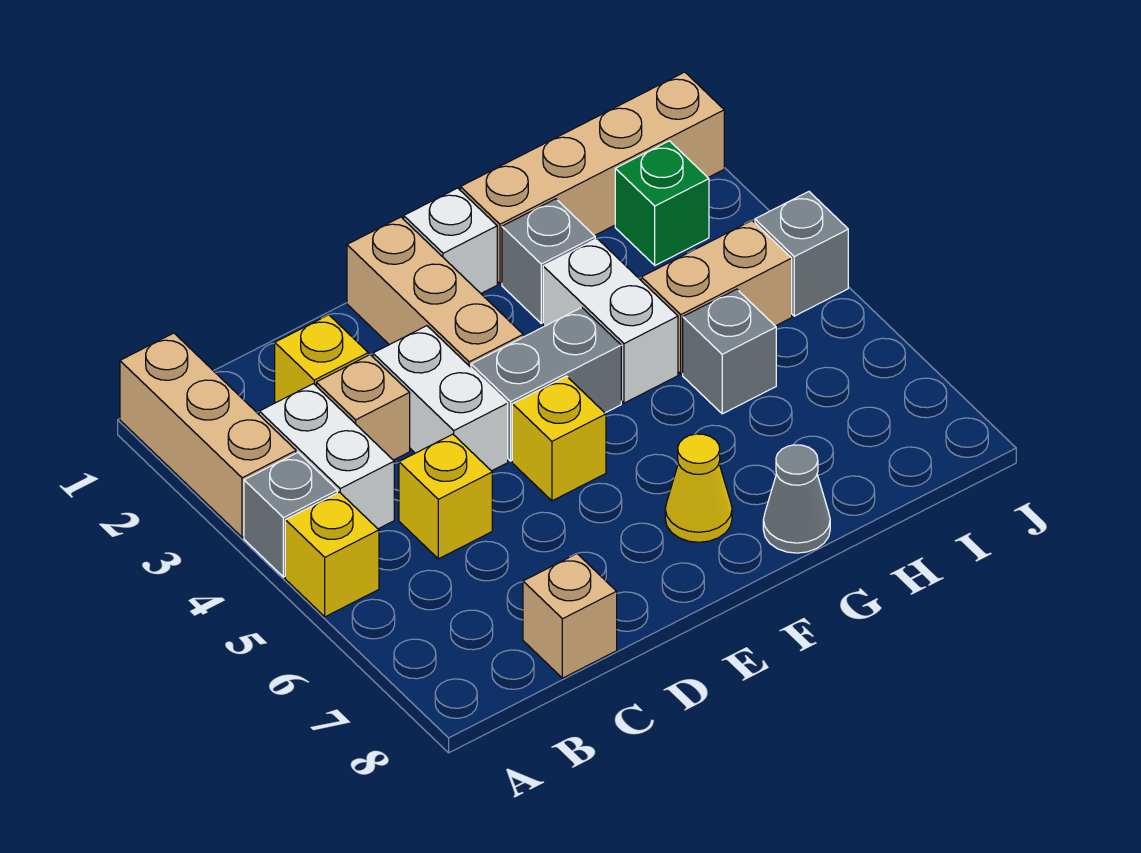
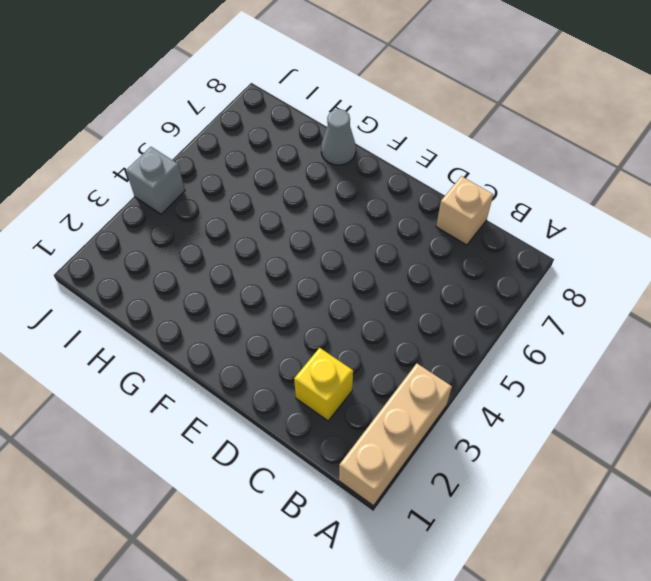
none -> grey brick A4 level 1
none -> yellow brick A5 level 1
none -> white brick B3:B4 level 1

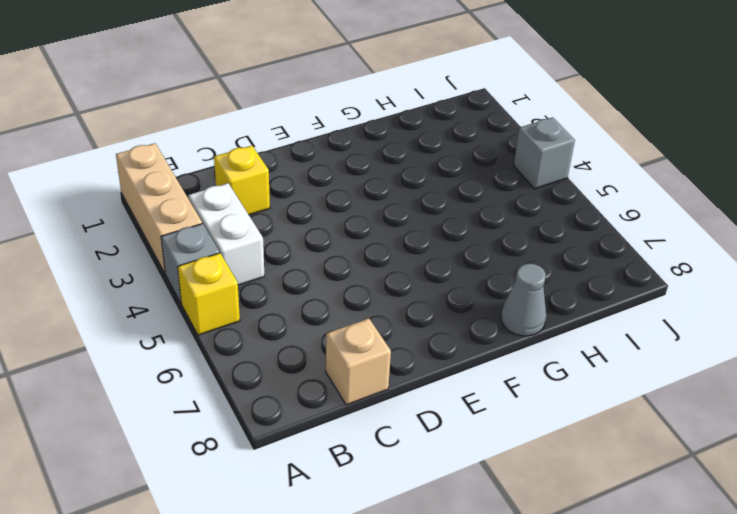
none -> tan brick C3 level 1
none -> yellow brick C5 level 1
none -> white brick D3:D4 level 1

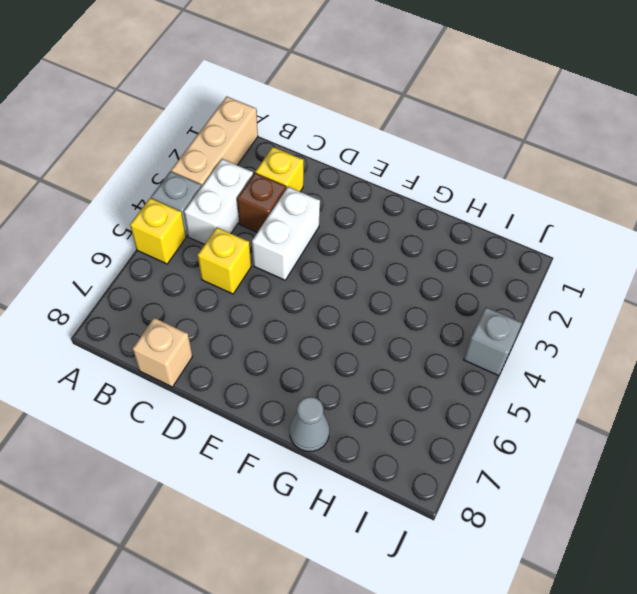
brown brick C3 level 1 -> tan brick C3 level 1
none -> tan brick E1:E3 level 1
none -> grey brick E4:F4 level 1
none -> yellow brick E5 level 1

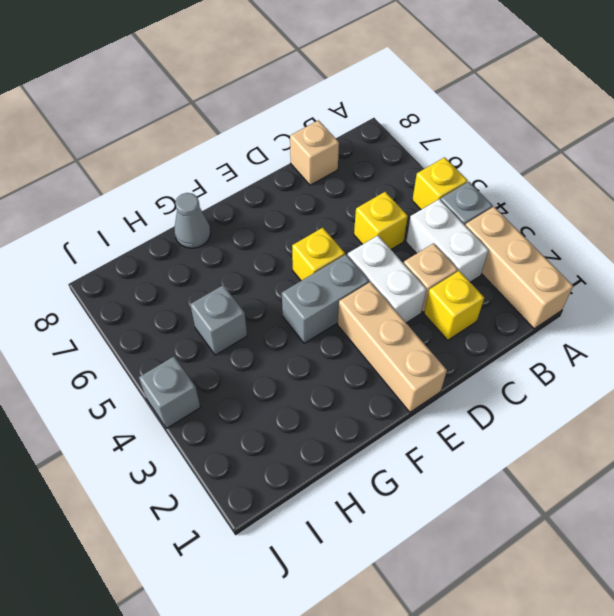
none -> white brick F1 level 1
none -> yellow cone F7 level 1
none -> tan brick G1:J1 level 1

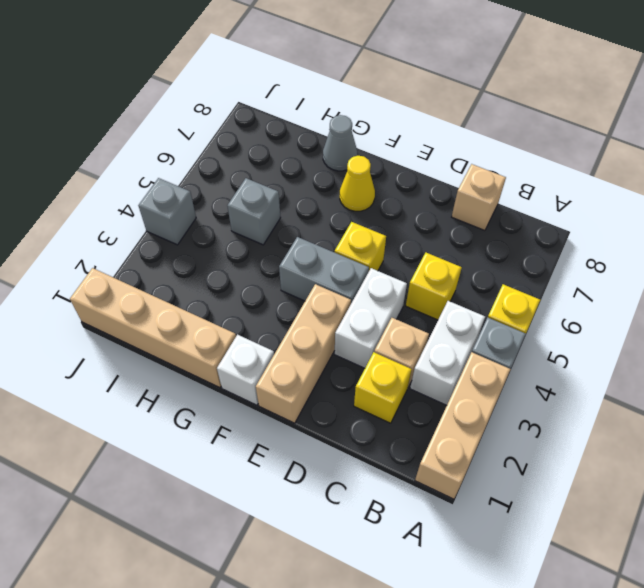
none -> grey brick G2 level 1
none -> white brick G3:G4 level 1
none -> tan brick H4:I4 level 1

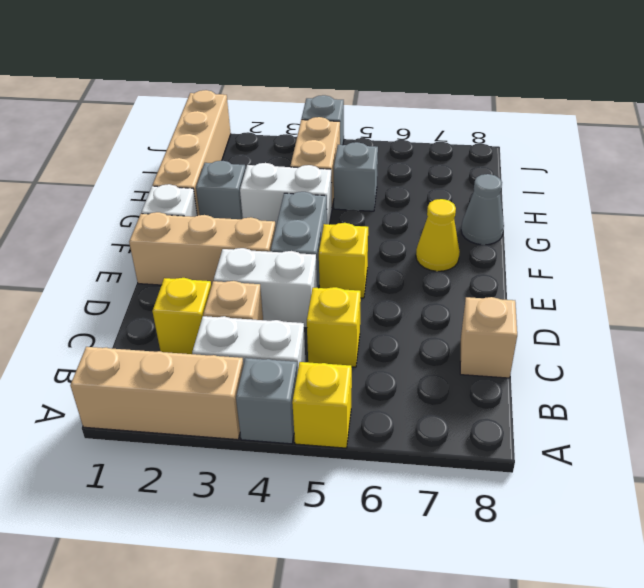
none -> green brick I2 level 1

